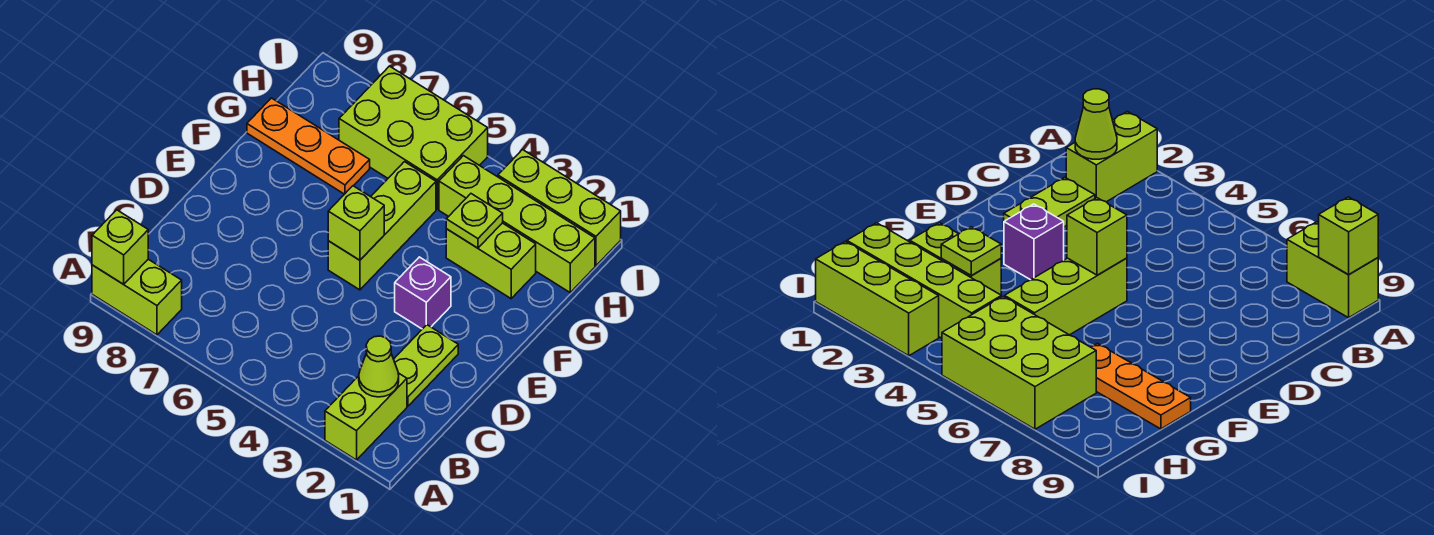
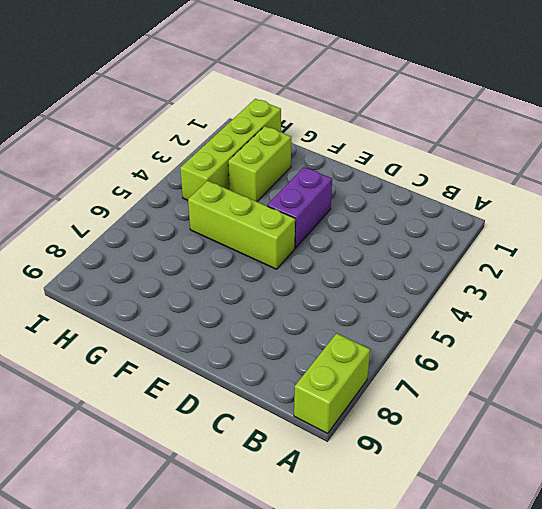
purple brick E3:E4 level 1 -> purple brick E3 level 1
none -> lime brick A2:B2 level 1
none -> lime plate C2:D2 level 1
none -> orange plate G7:G9 level 1

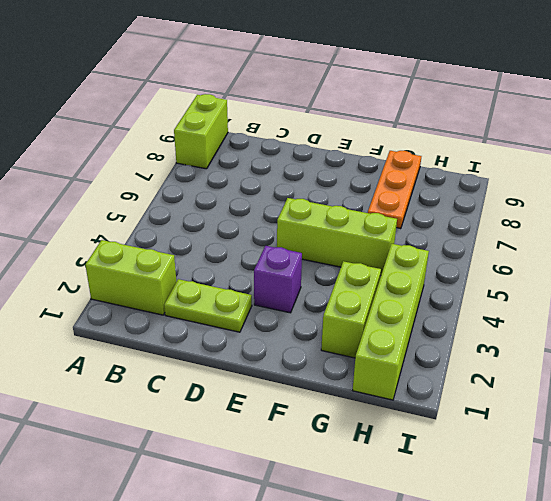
none -> lime brick H5:I7 level 1
none -> lime brick I1:I3 level 1
none -> lime brick A9 level 2

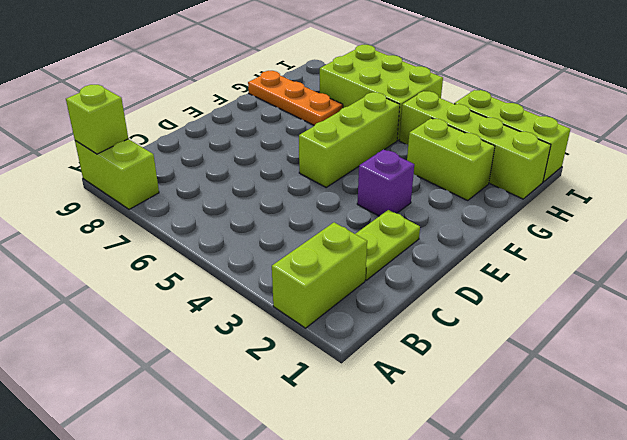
none -> lime cone B2 level 2
none -> lime brick E5 level 2
none -> lime plate G3 level 2

